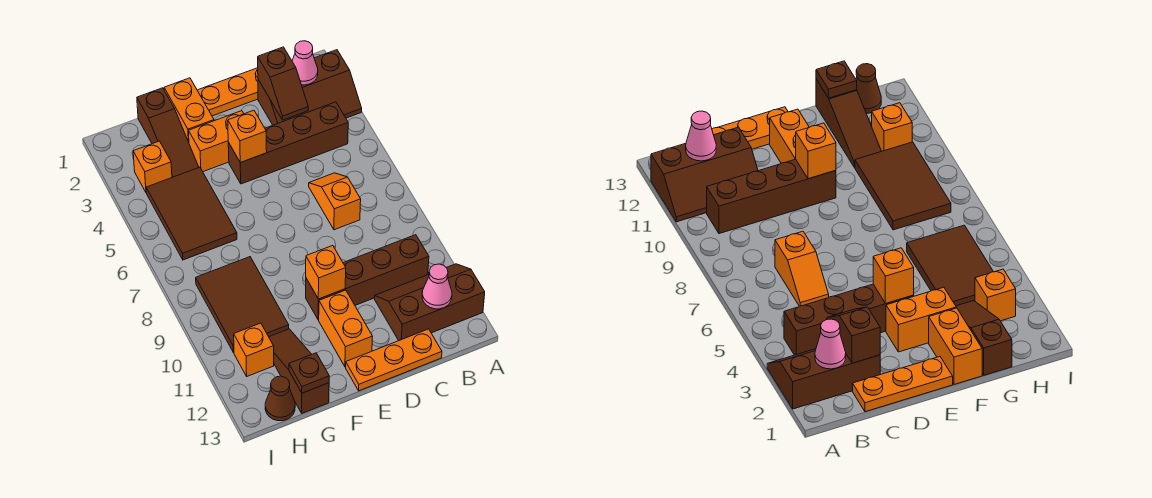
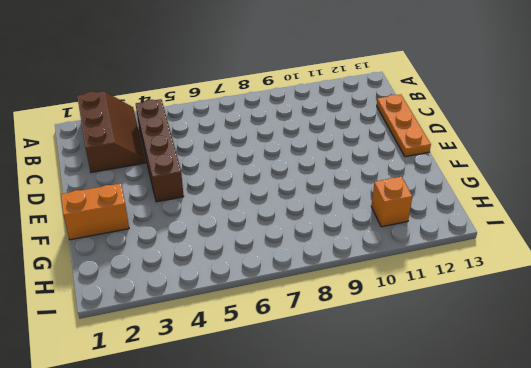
none -> brown slope A11:C12 level 1 top 12
none -> brown brick B10:E10 level 1
none -> orange plate C1:E1 level 1

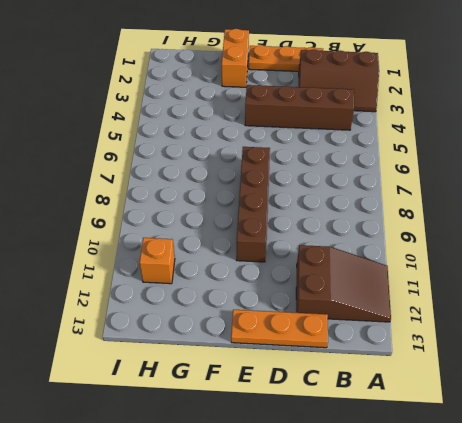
brown slope A11:C12 level 1 top C -> brown slope A11:C12 level 1 top 12
brown brick E7:E10 level 1 -> brown brick B10:E10 level 1
none -> orange slope C6:C7 level 1 top 7
none -> orange brick E3:F3 level 1
none -> orange brick E11:E12 level 1

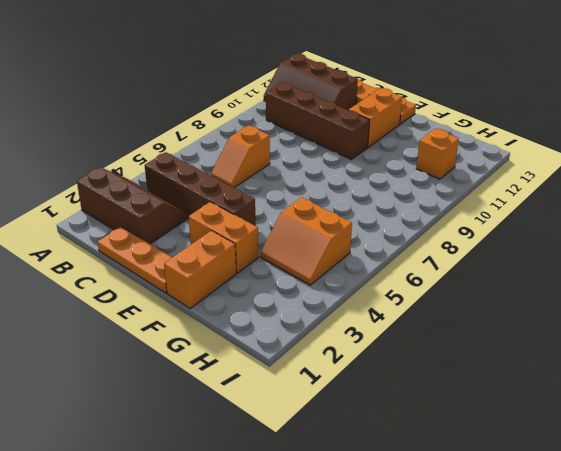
orange slope G4:H5 level 1 top 5 -> brown tile G4:H6 level 1
none -> brown slope G1:G3 level 1 top 1
none -> brown tile G8:H10 level 1
none -> brown slope G11:G13 level 1 top 13

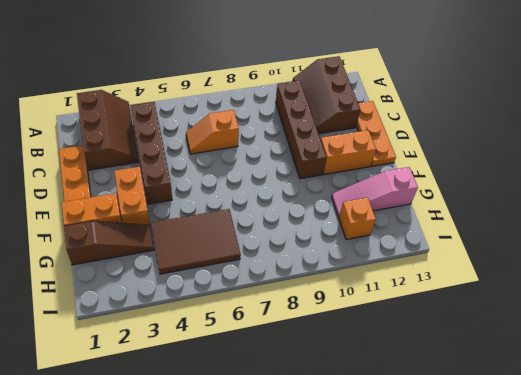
pink slope G11:G13 level 1 top 13 -> brown slope G11:G13 level 1 top 13
none -> brown tile G8:H10 level 1
none -> orange brick H3 level 1
none -> brown cone H13 level 1

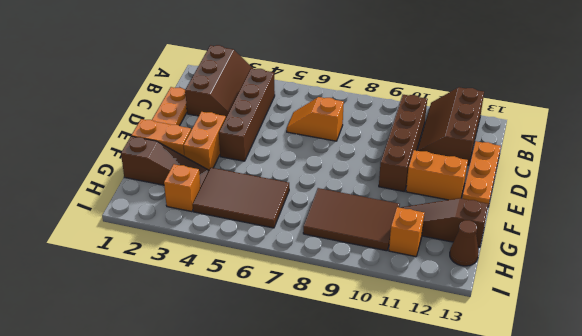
none -> pink cone B2 level 2
none -> pink cone B12 level 2
none -> brown slope C2:C3 level 2 top 2

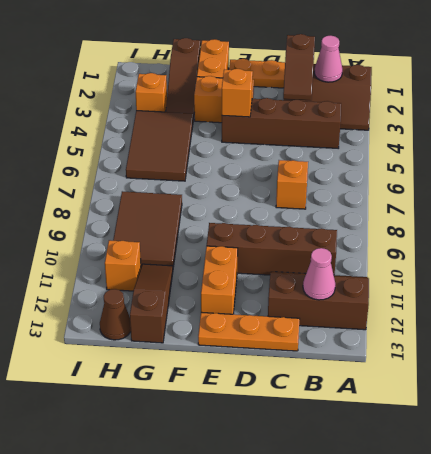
none -> orange brick E10 level 2
none -> brown plate G13 level 2

